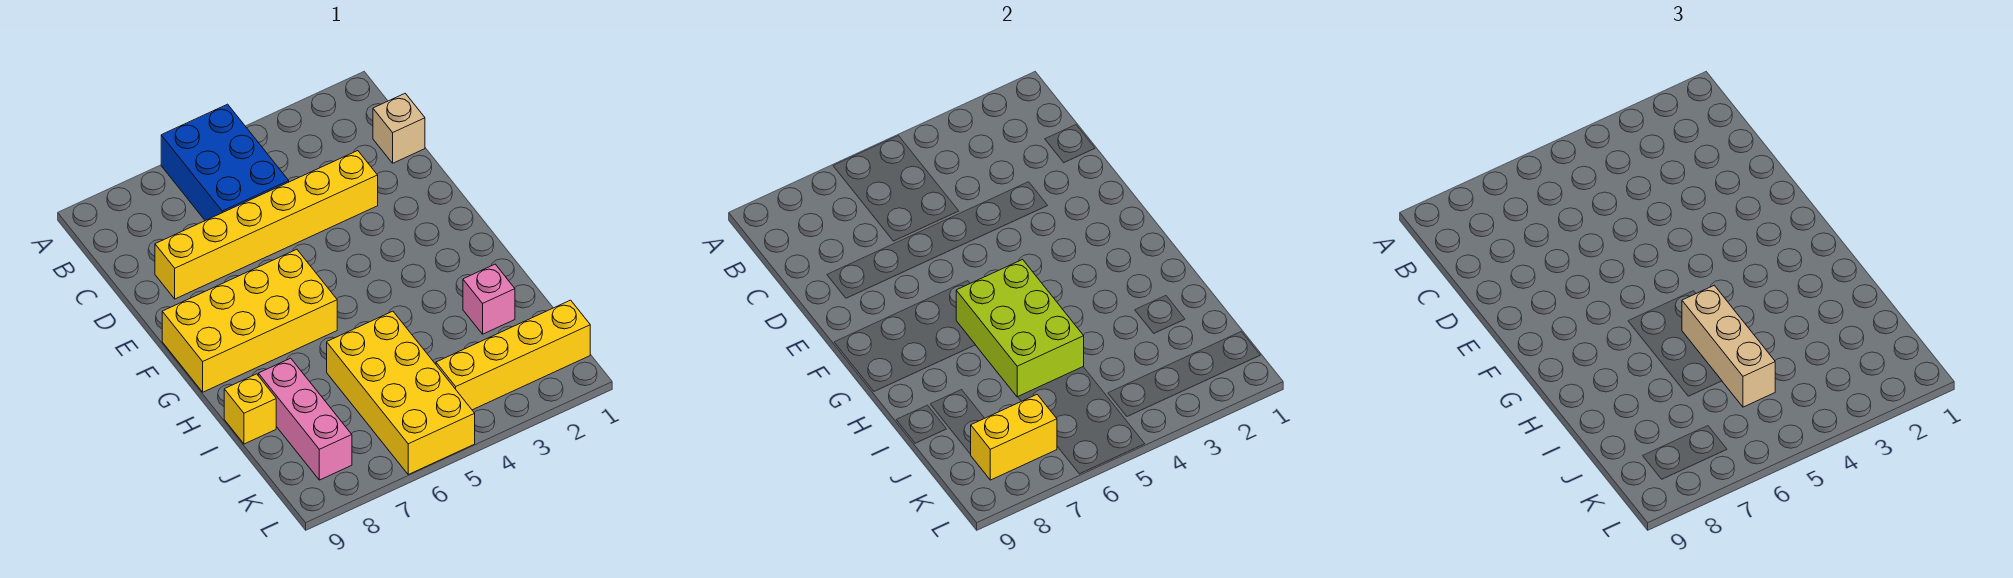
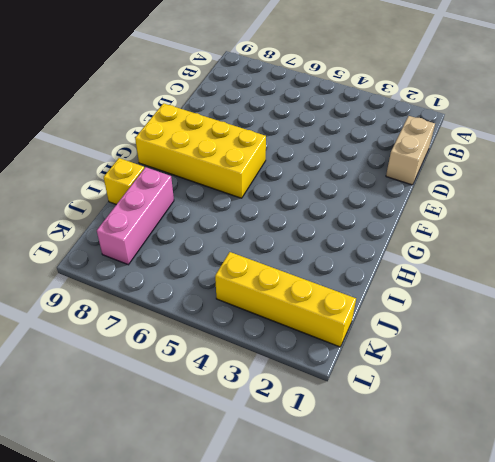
tan brick C1:D1 level 1 -> tan brick C1 level 1
none -> blue brick A5:C6 level 1
none -> yellow brick D3:D8 level 1
none -> pink brick I2 level 1

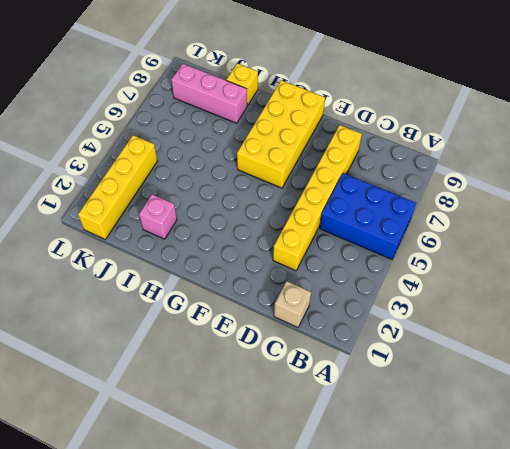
none -> yellow brick I5:L6 level 1
none -> lime brick G5:I6 level 2
none -> yellow brick K7:K8 level 2

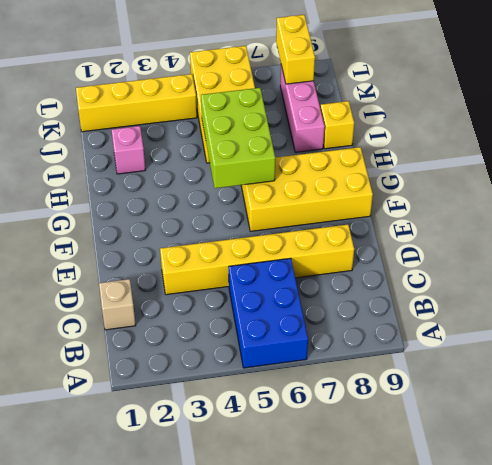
yellow brick K8:L8 level 2 -> yellow brick K7:K8 level 2
none -> tan brick H5:J5 level 3

